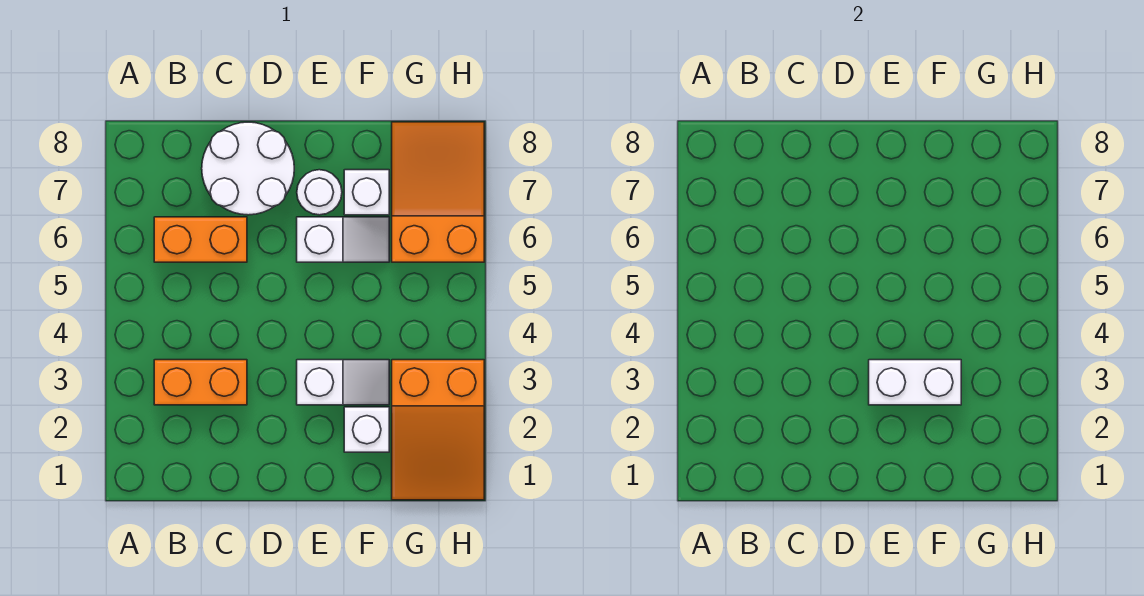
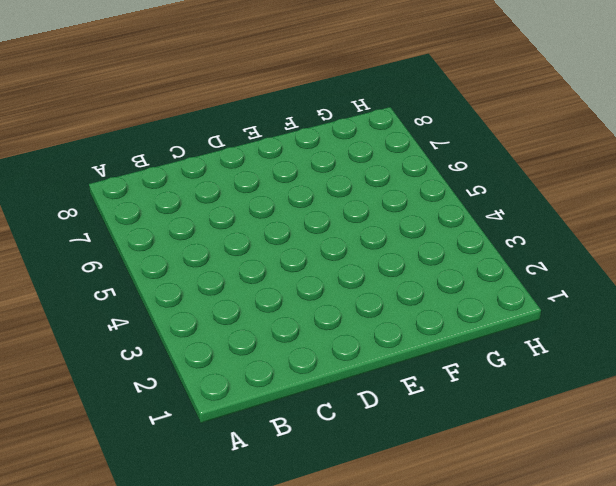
none -> orange brick B3:C3 level 1
none -> orange brick B6:C6 level 1

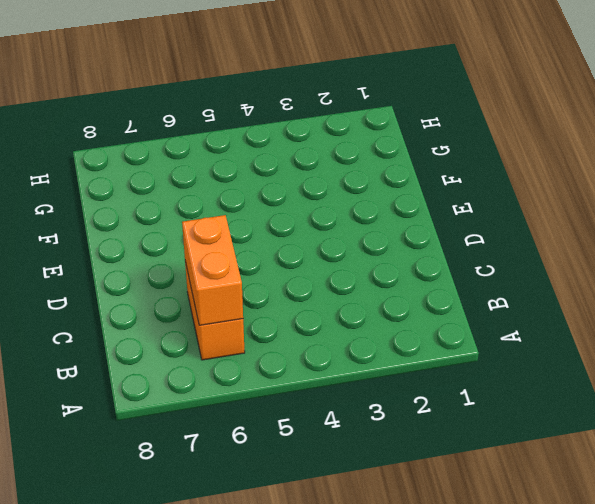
orange brick B6:C6 level 2 -> orange brick B3:C3 level 1
none -> white round brick C7:D8 level 1
none -> white slope E3:F3 level 1 top E

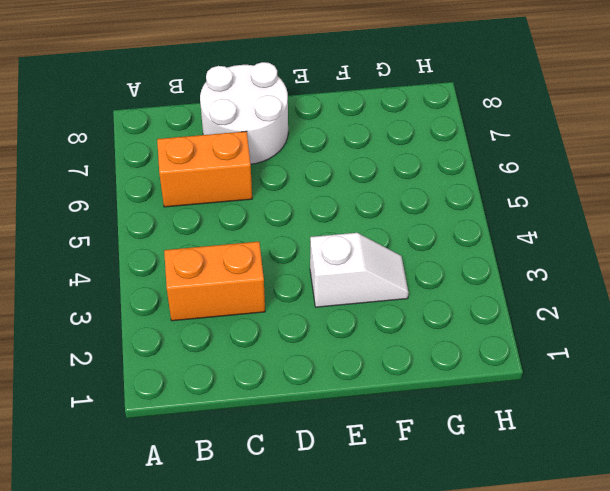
none -> white slope E6:F6 level 1 top E
none -> white round brick E7 level 1

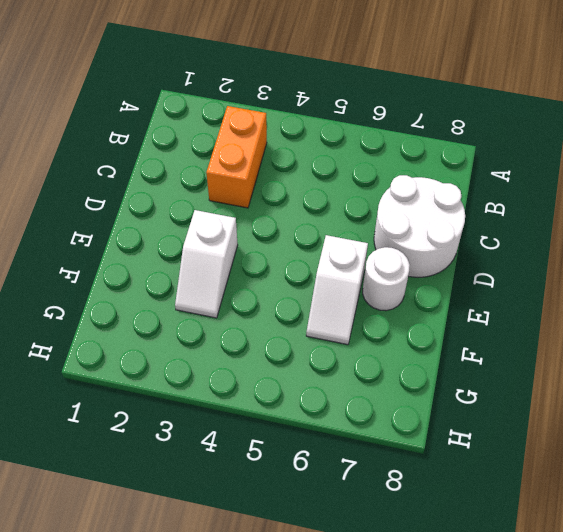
none -> orange brick B6:C6 level 1
none -> white brick F2 level 1

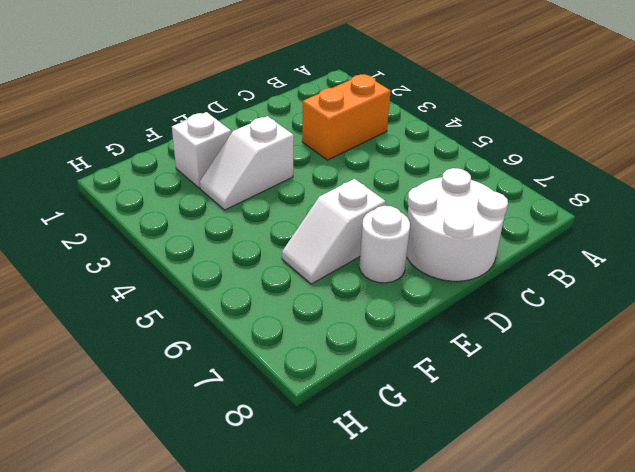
none -> orange brick B6:C6 level 1
none -> white brick F7 level 1

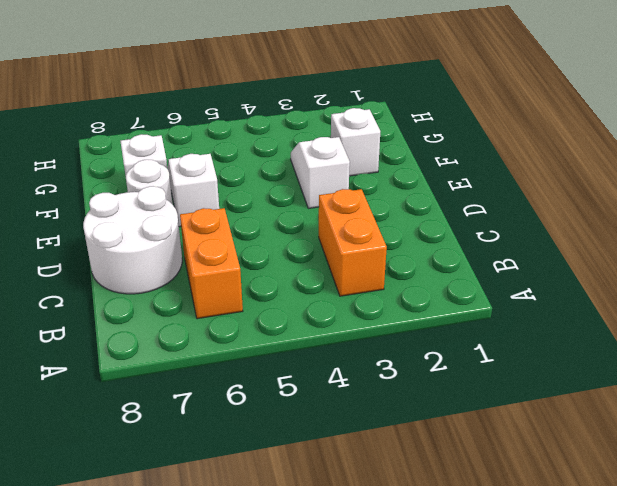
none -> orange slope G1:H3 level 1 top 3
none -> orange slope G6:H8 level 1 top 6

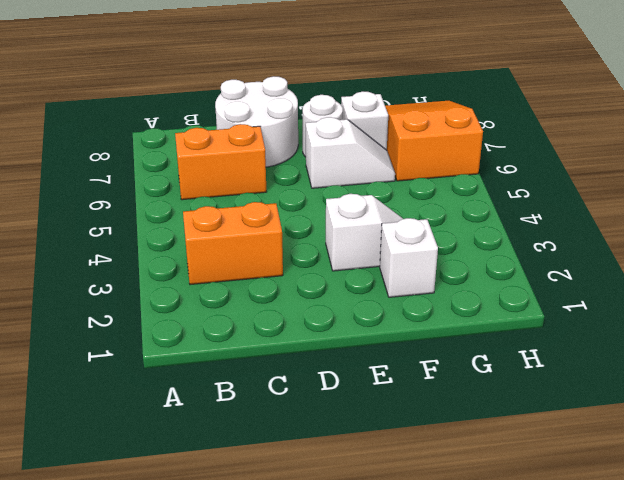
none -> orange slope G1:H3 level 1 top 3
none -> white brick E3:F3 level 2

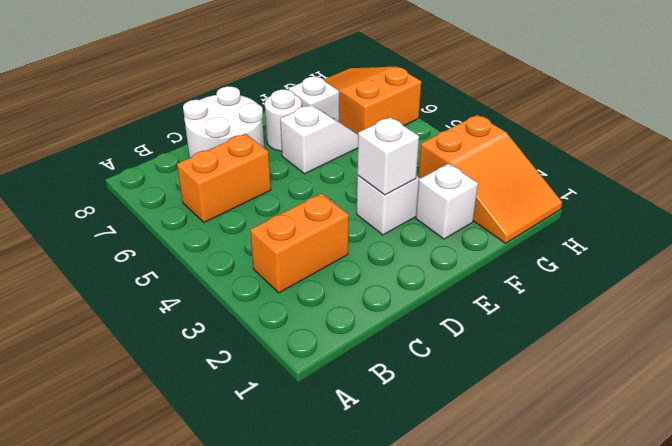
white brick E3 level 2 -> white brick E3:F3 level 2

